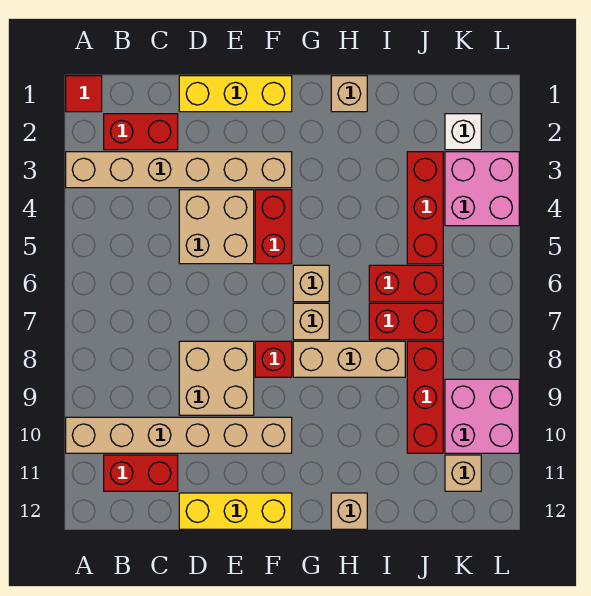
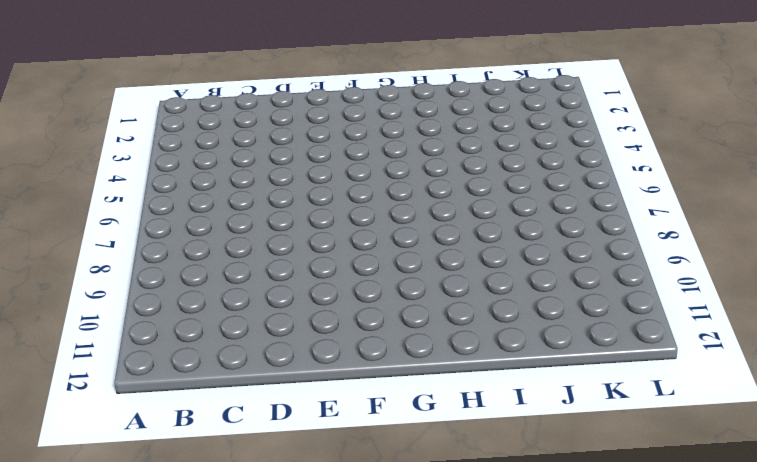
none -> red tile A1 level 1
none -> tan brick A3:F3 level 1
none -> tan brick A10:F10 level 1

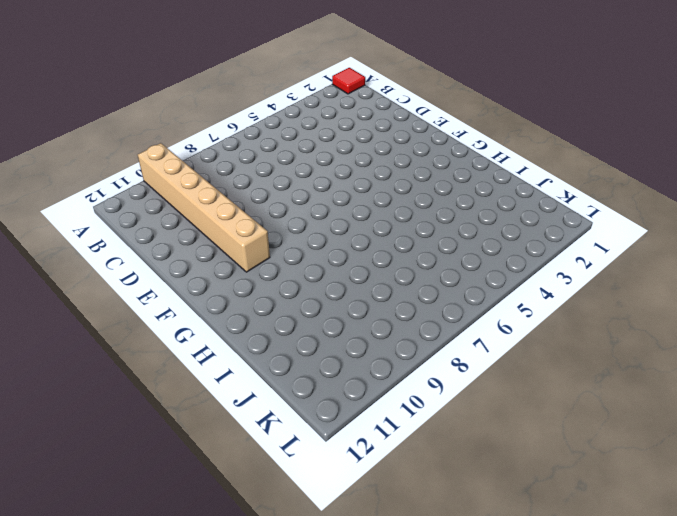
none -> tan brick A3:F3 level 1
none -> red brick B2:C2 level 1
none -> red brick B11:C11 level 1

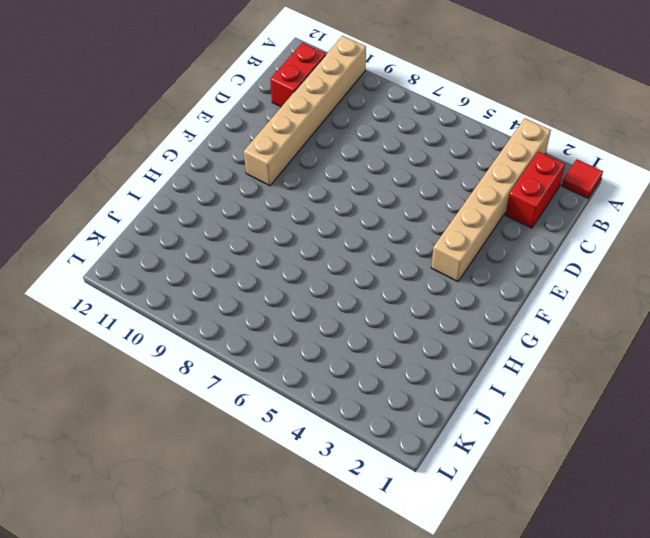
none -> yellow brick D1:F1 level 1
none -> tan brick D4:E5 level 1
none -> tan brick D8:E9 level 1

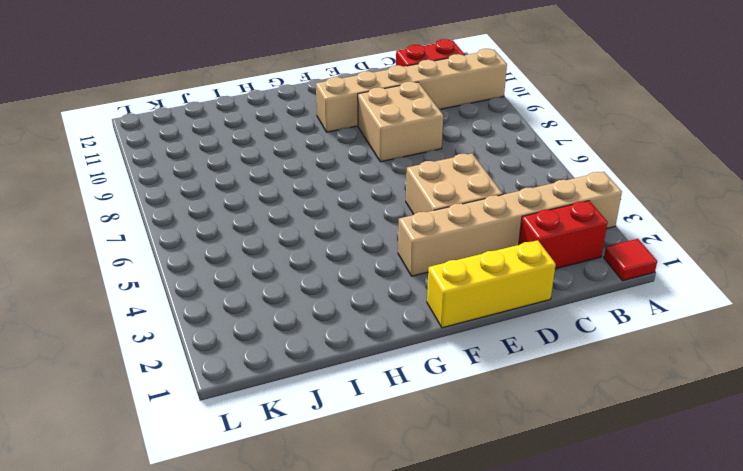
none -> yellow brick D12:F12 level 1
none -> red brick F4:F5 level 1
none -> red brick F8 level 1

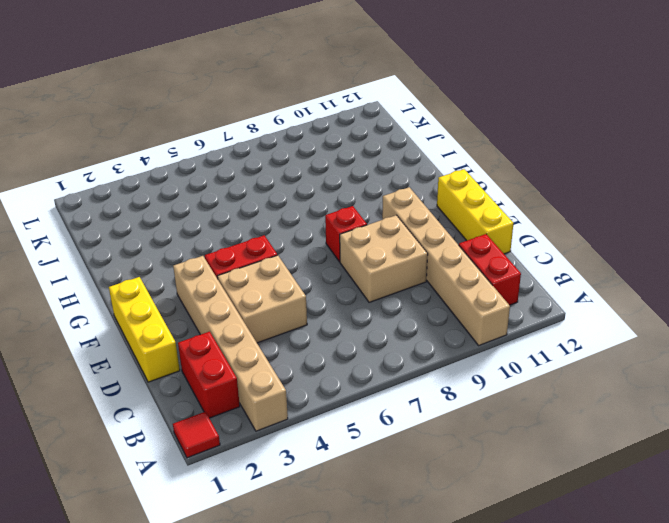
none -> tan brick G6 level 1
none -> tan brick G7 level 1
none -> tan brick G8:I8 level 1

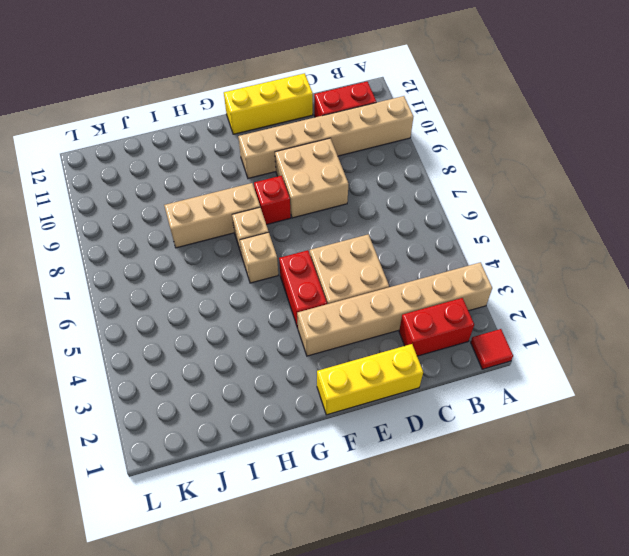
none -> tan brick H1 level 1
none -> tan brick H12 level 1
none -> red brick I6:J6 level 1

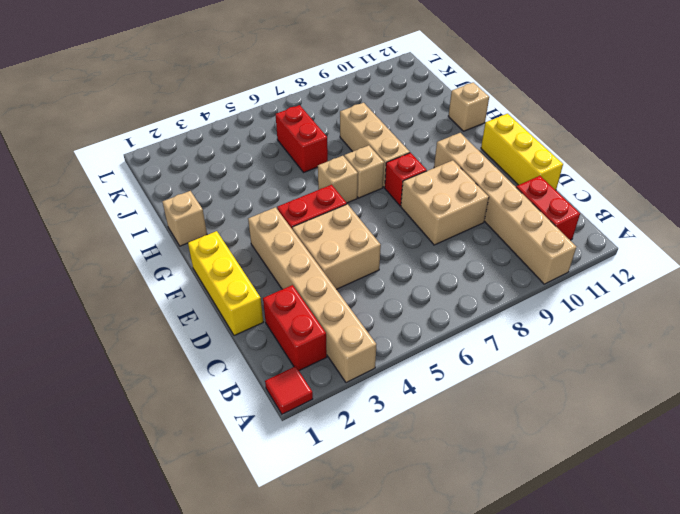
none -> red brick I7:J7 level 1
none -> red brick J3:J5 level 1
none -> red brick J8:J10 level 1

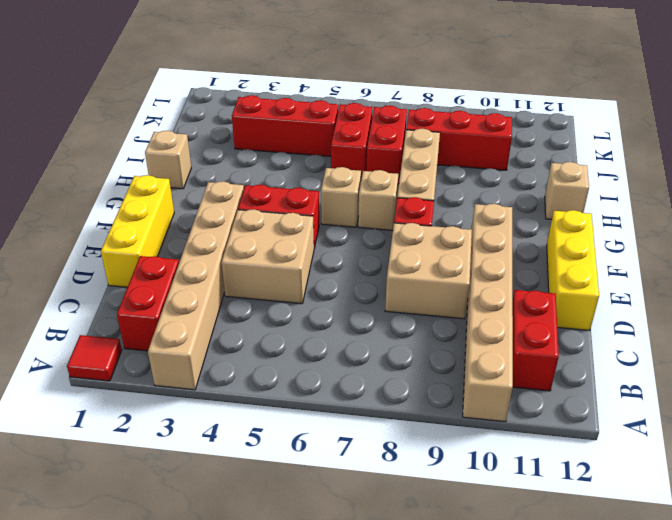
none -> white brick K2 level 1
none -> pink brick K3:L4 level 1
none -> pink brick K9:L10 level 1

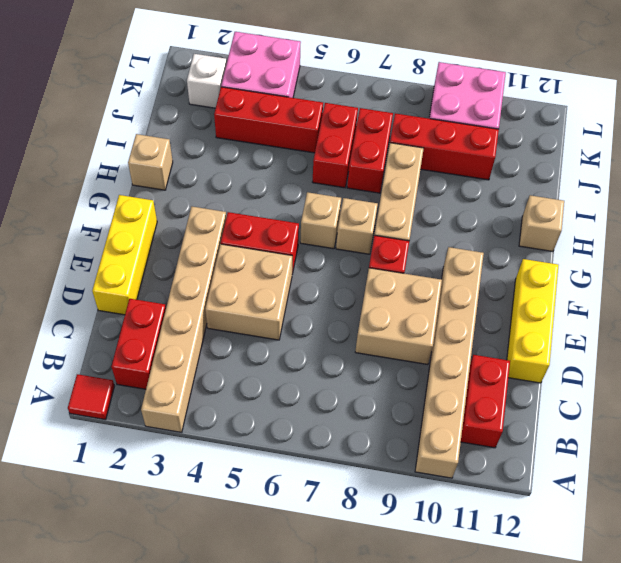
none -> tan brick K11 level 1

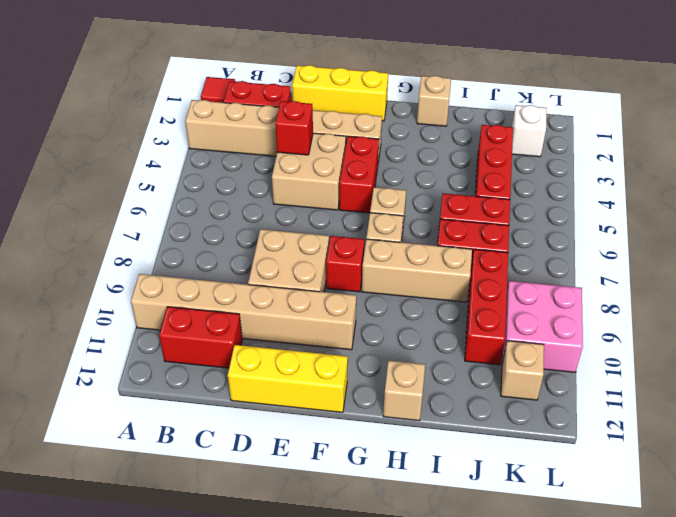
red brick D4 level 2 -> none
none -> pink brick K3:L4 level 1

